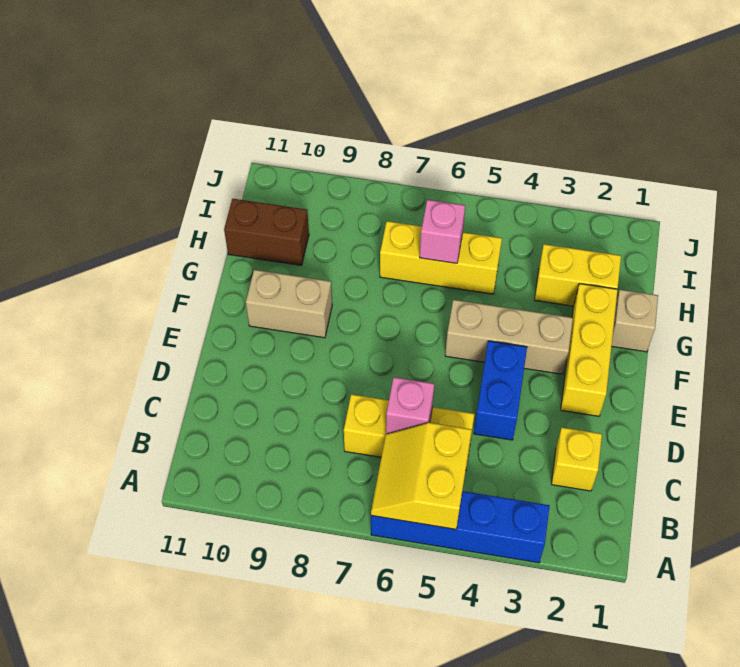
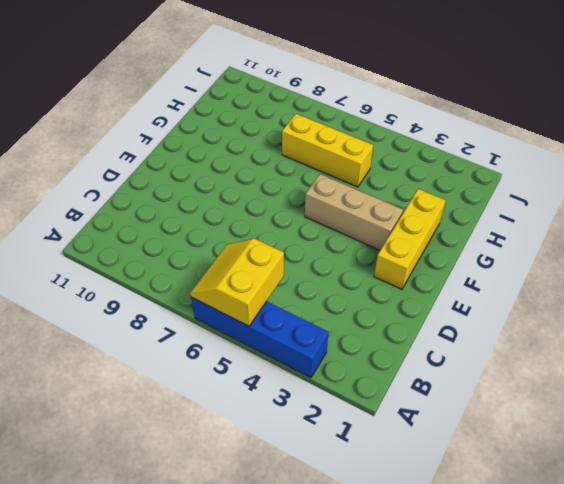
none -> yellow brick C2 level 1
none -> yellow brick C5:C7 level 1
none -> blue brick D4:E4 level 1

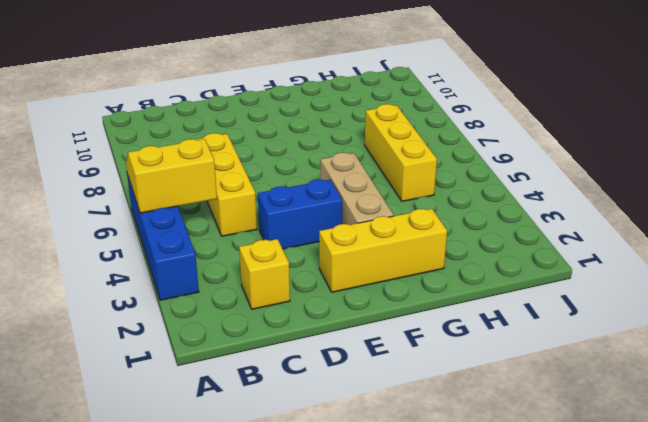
none -> tan brick F9:F10 level 1
none -> tan brick G1 level 1
none -> yellow brick H2:H3 level 1

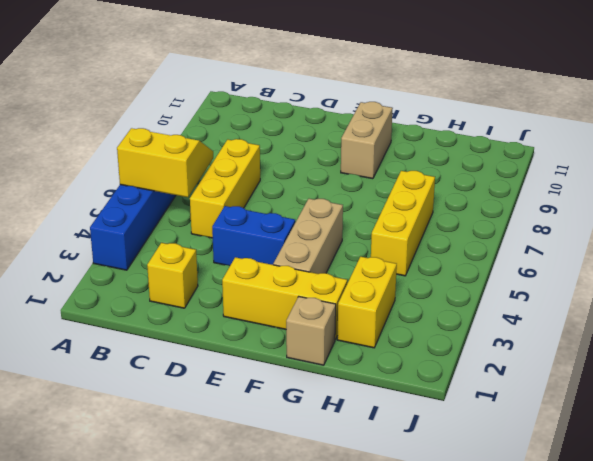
none -> brown brick H10:H11 level 1
none -> pink brick C6 level 2
none -> pink brick H6 level 2

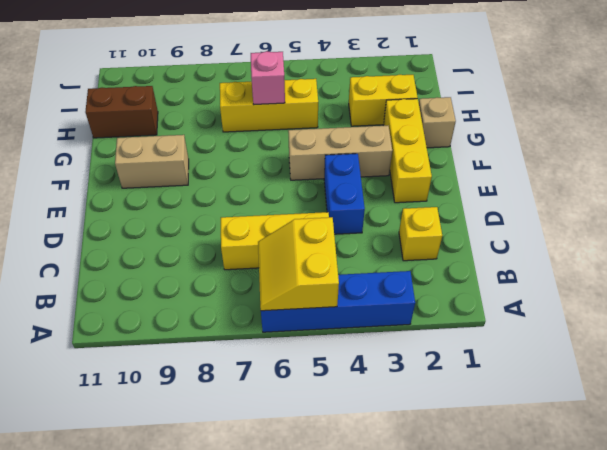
none -> pink brick C6 level 2

